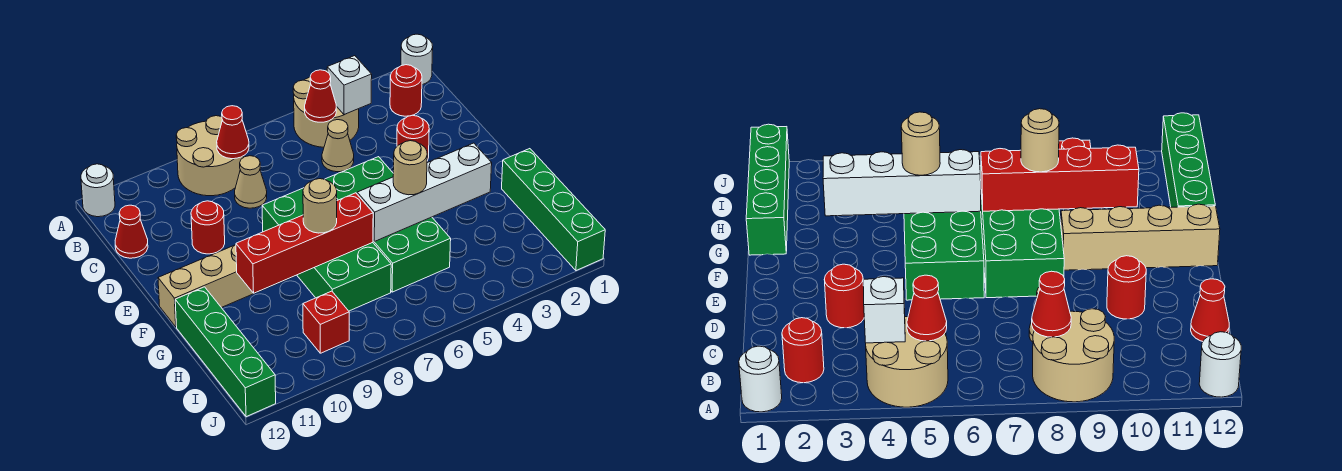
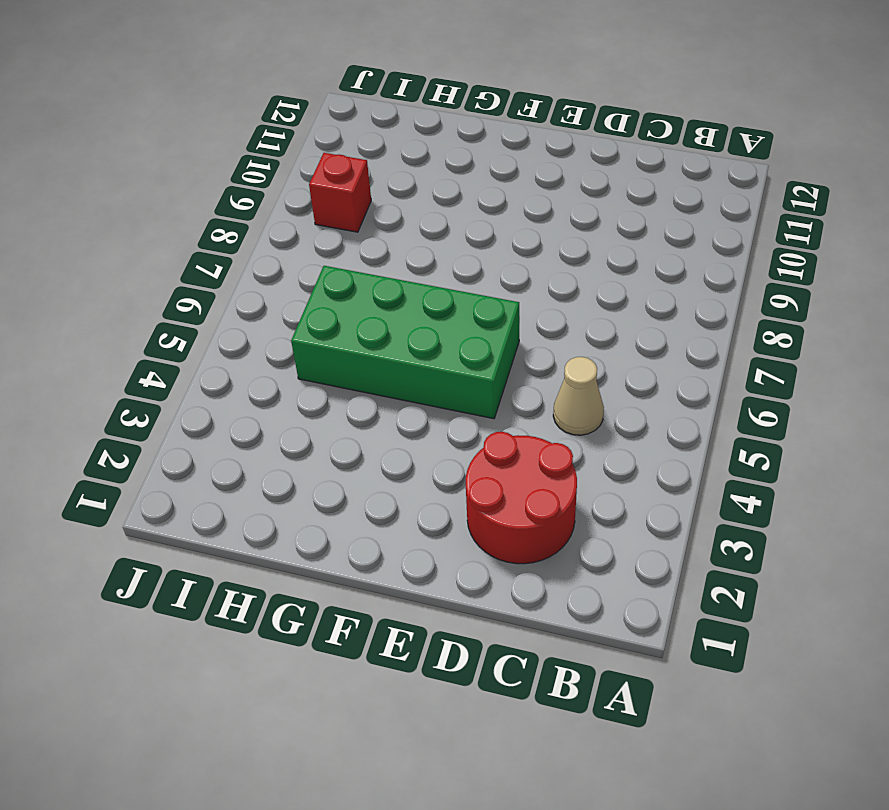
red round brick C2:D3 level 1 -> red round brick D3 level 1
none -> white round brick A1 level 1
none -> tan round brick A4:B5 level 1
none -> tan round brick A8:B9 level 1

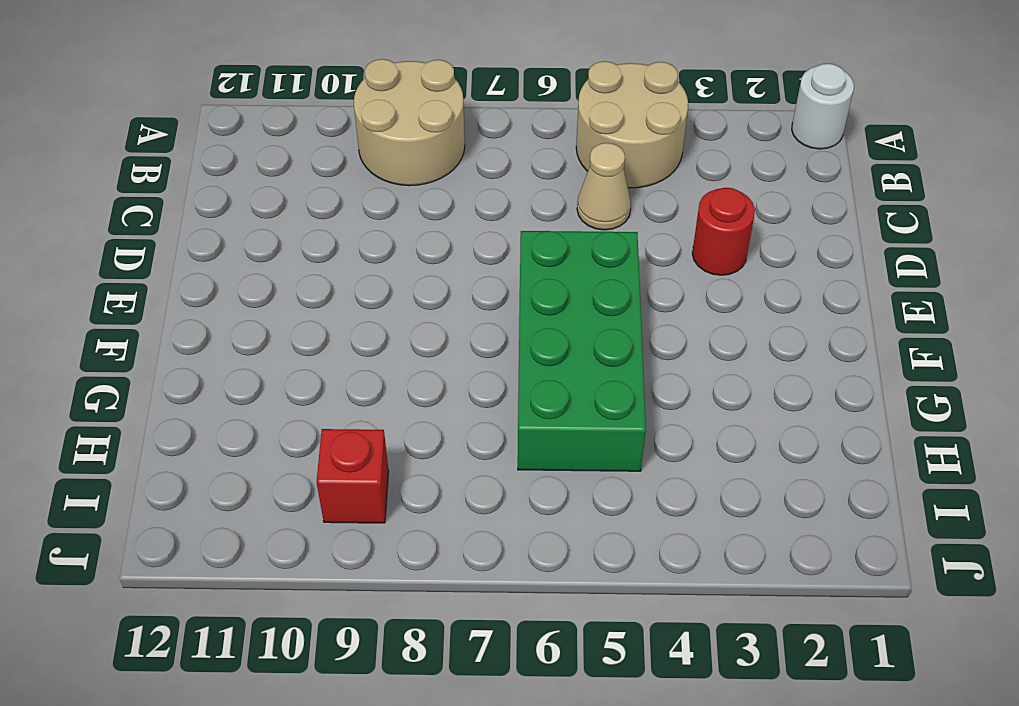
none -> white round brick A12 level 1
none -> red round brick B2 level 1
none -> tan cone C8 level 1

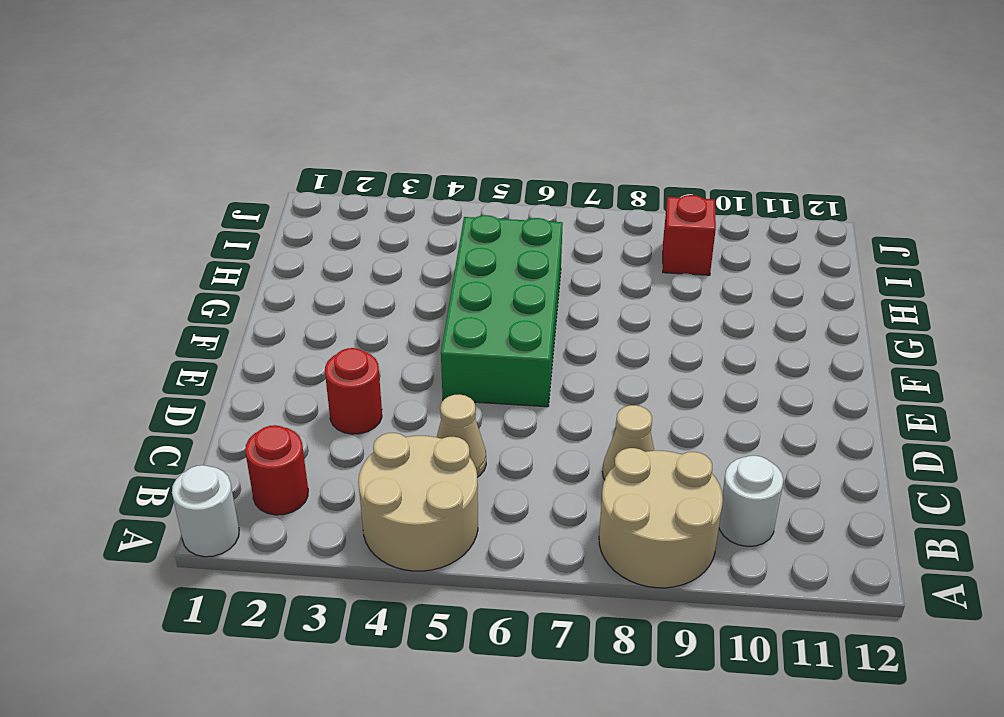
white round brick B10 level 1 -> white round brick A12 level 1
none -> red cone C12 level 1
none -> red round brick D10 level 1
none -> green brick E7:H8 level 1

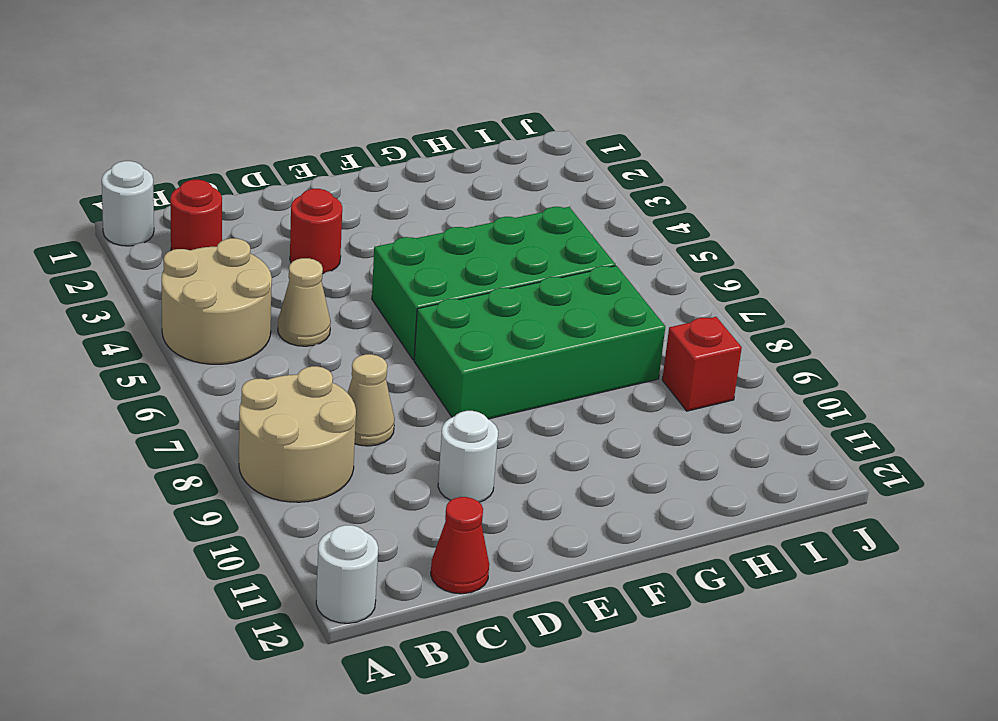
white round brick D10 level 1 -> red round brick D10 level 1
none -> tan brick F9:F12 level 1
none -> green brick G1:J1 level 1
none -> green brick G12:J12 level 1

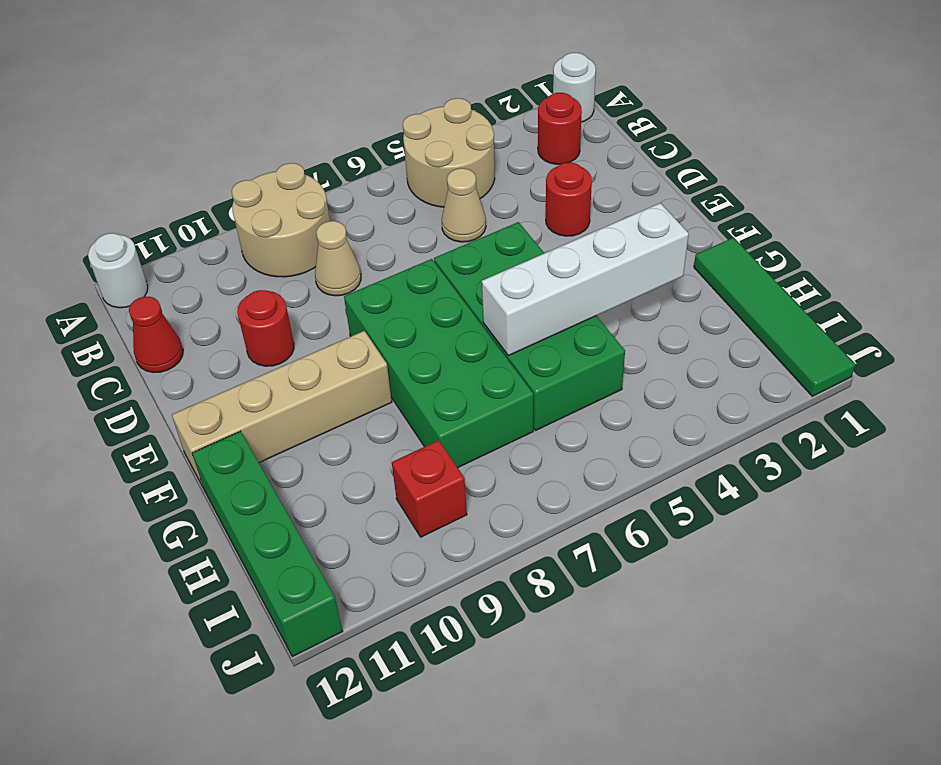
green tile G1:J1 level 1 -> green brick G1:J1 level 1
none -> white brick B4 level 2
none -> red cone B5 level 2
none -> red cone B8 level 2

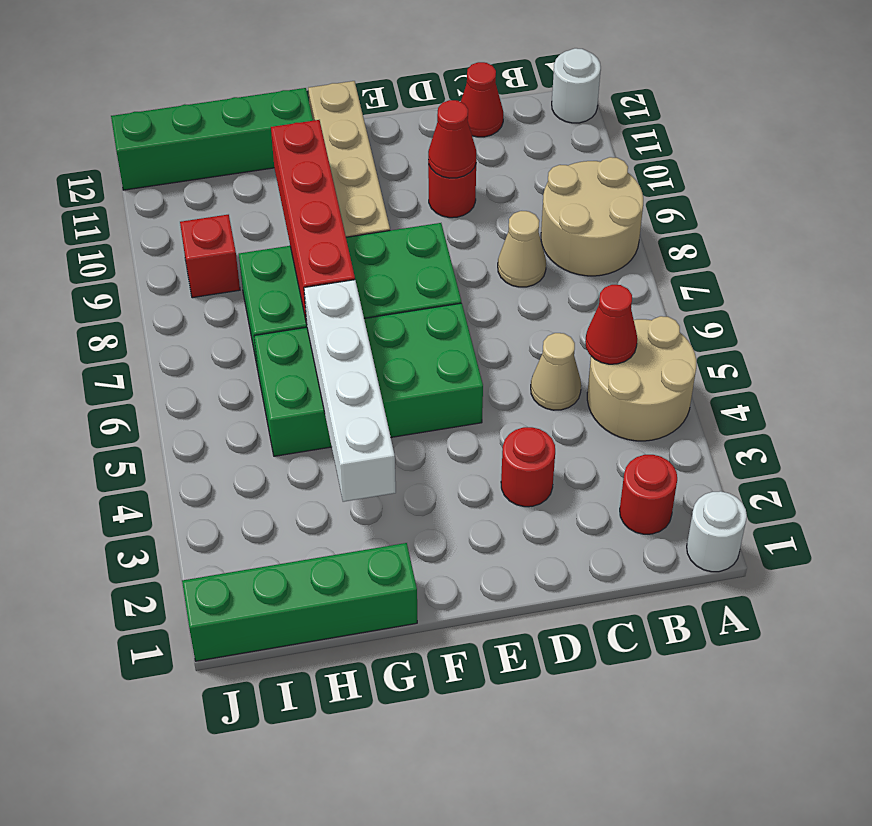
red cone D10 level 2 -> red cone B8 level 2
none -> white brick B4 level 2
none -> tan round brick G5 level 3
none -> tan round brick G8 level 3

